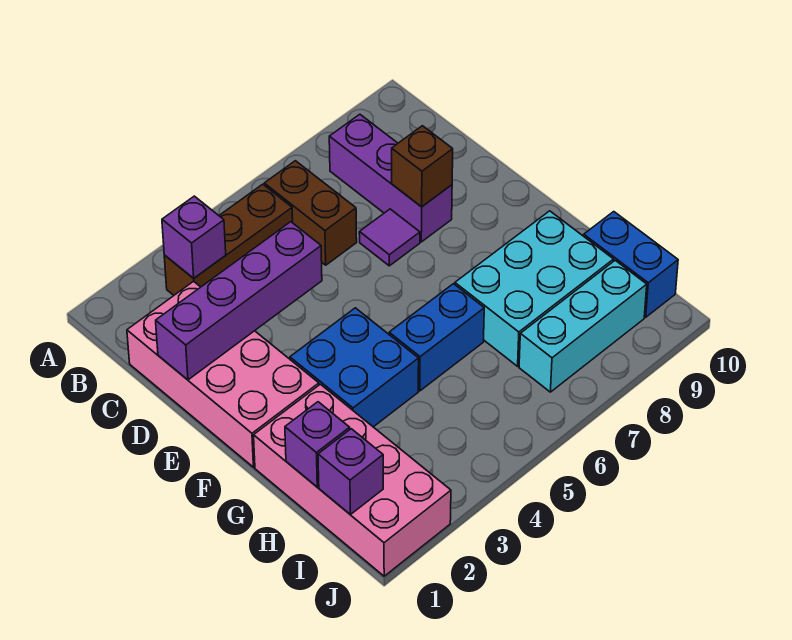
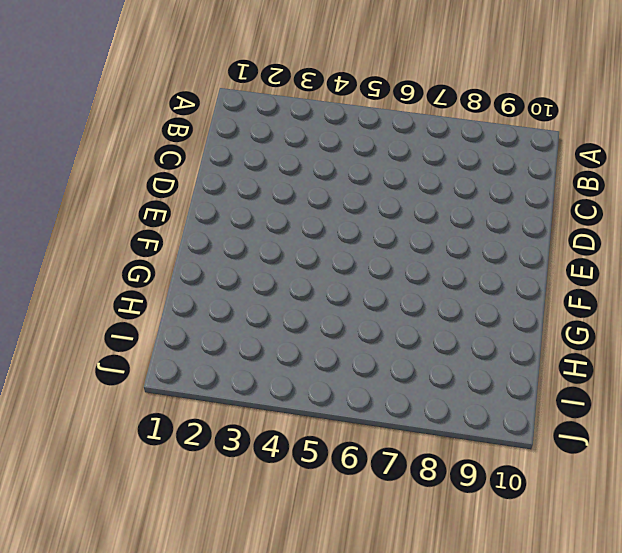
none -> brown brick B3:B5 level 1
none -> brown brick B6:C6 level 1
none -> purple brick B8:D8 level 1

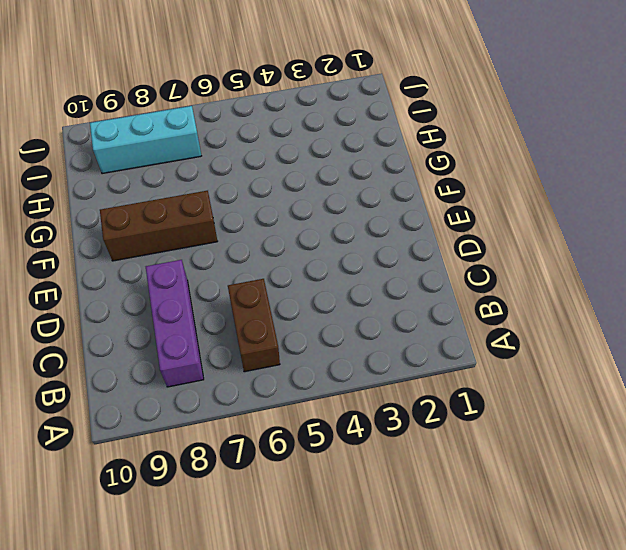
brown brick F7:F9 level 1 -> brown brick B3:B5 level 1
none -> pink brick C1:F2 level 1
none -> purple tile D7 level 1
none -> blue brick F3:G4 level 1

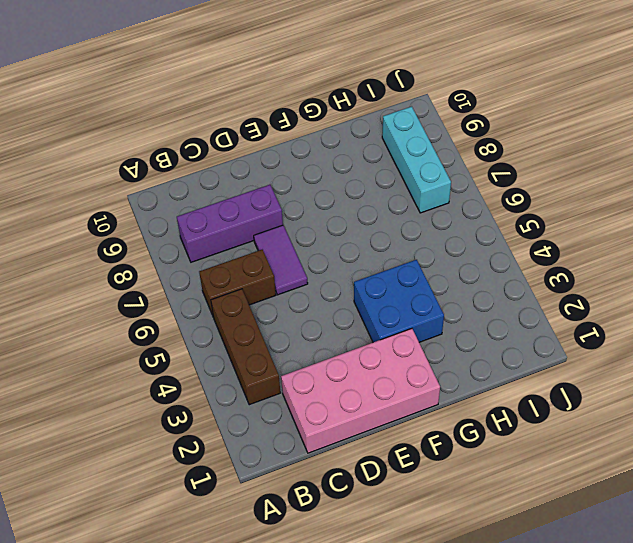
purple tile D6:D7 level 1 -> purple tile D7 level 1
none -> pink brick G1:J2 level 1
none -> blue brick G5:G6 level 1
none -> cyan brick G7:H9 level 1

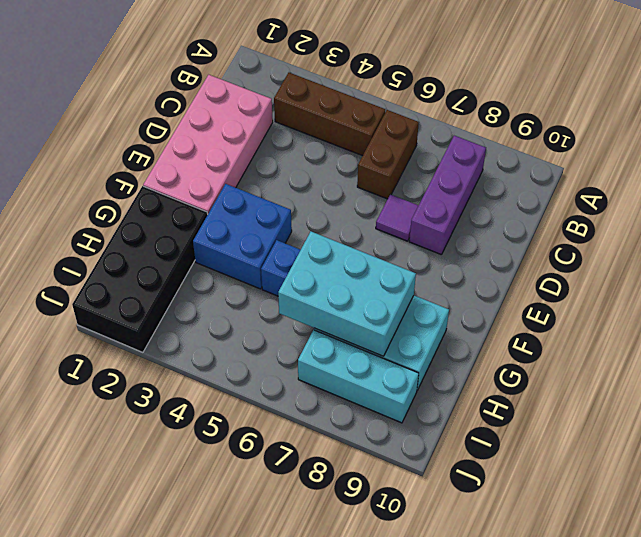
black brick G1:J2 level 1 -> pink brick G1:J2 level 1
cyan brick G6:H8 level 2 -> none
none -> blue brick H10:I10 level 1
none -> purple brick B3 level 2
none -> purple brick D1:D4 level 2

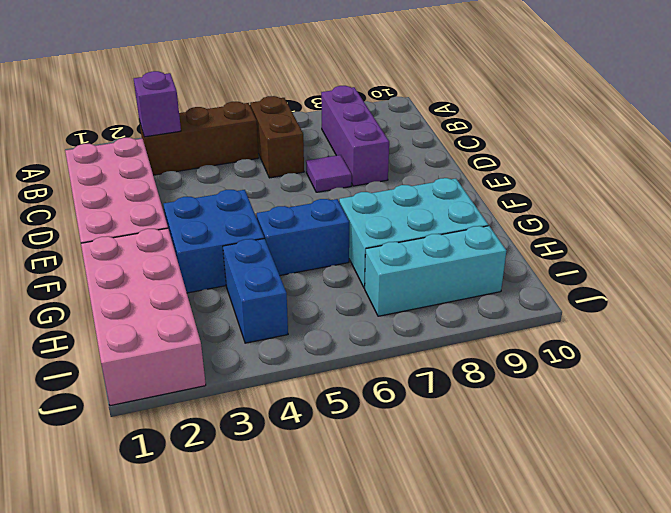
blue brick H4:I4 level 1 -> blue brick H10:I10 level 1
none -> purple brick D1:D4 level 2
none -> brown brick D8 level 2
none -> purple brick H1 level 2

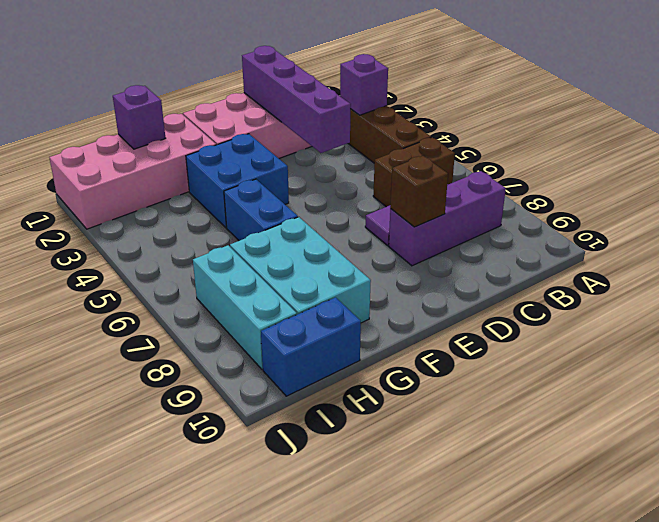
none -> purple brick I1 level 2

